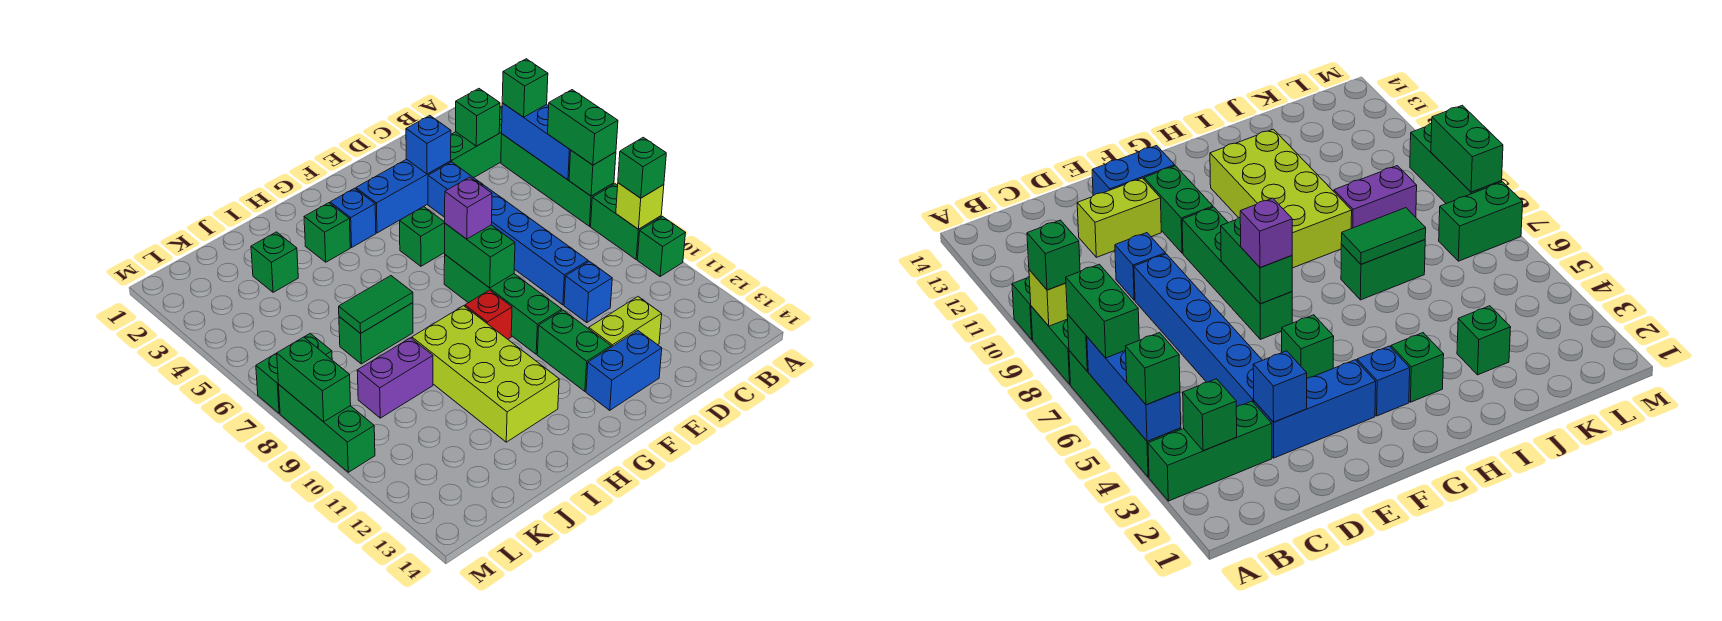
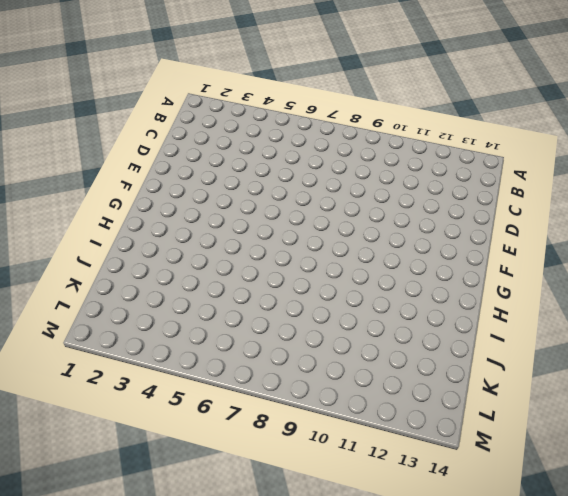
none -> green brick A3:C3 level 1
none -> green brick A4:A7 level 1
none -> green brick A8:A9 level 1
none -> green brick A10 level 1

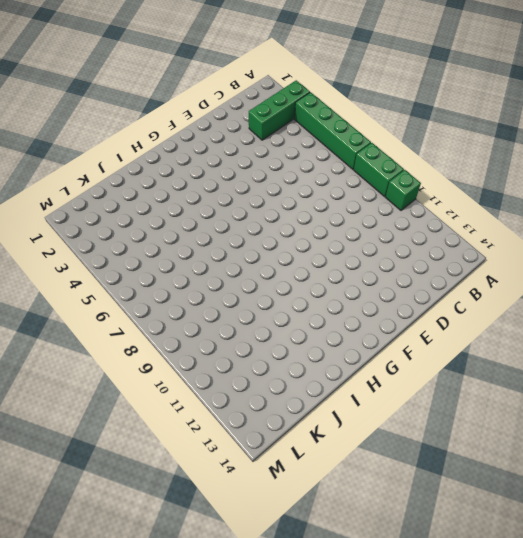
none -> blue brick D3:F3 level 1
none -> blue brick D4:D9 level 1
none -> blue brick D10 level 1
none -> lime brick D12:E12 level 1

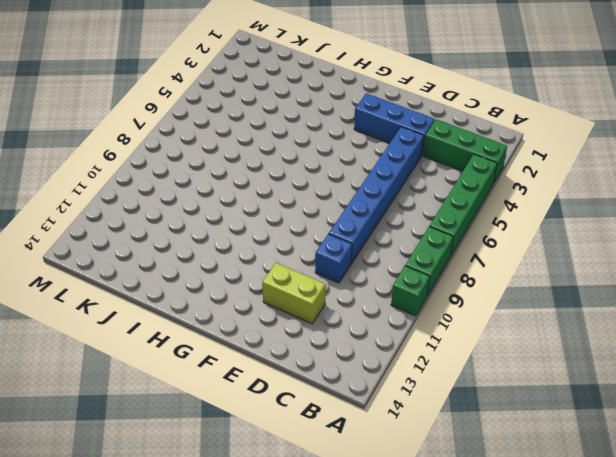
none -> blue brick E13:F13 level 1
none -> green brick F5 level 1
none -> green brick F7:F10 level 1
none -> green brick F11:F12 level 1

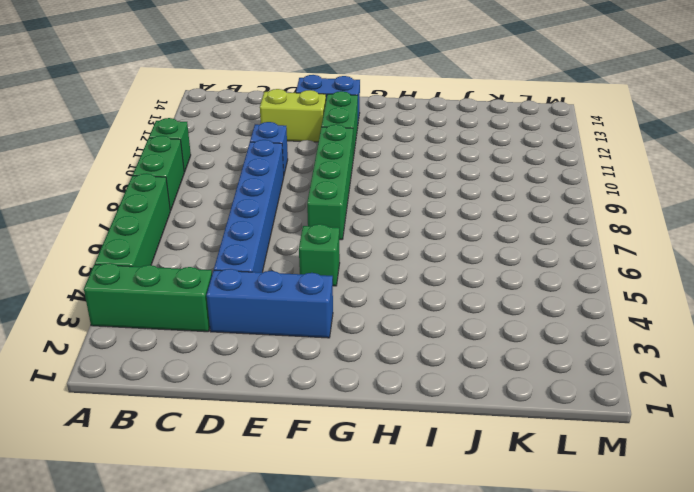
none -> blue brick G3 level 1
none -> red brick G9 level 1
none -> green brick H3 level 1
none -> lime brick H9:I12 level 1

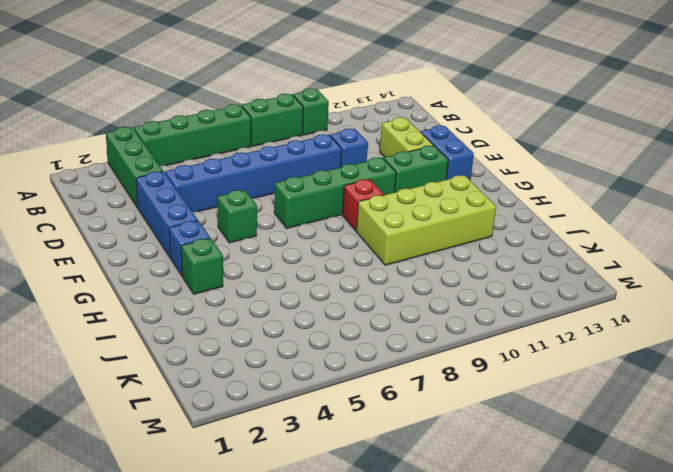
none -> green brick I7:J7 level 1
none -> green brick J3 level 1
none -> purple brick J9:K9 level 1
none -> green brick L7:M7 level 1

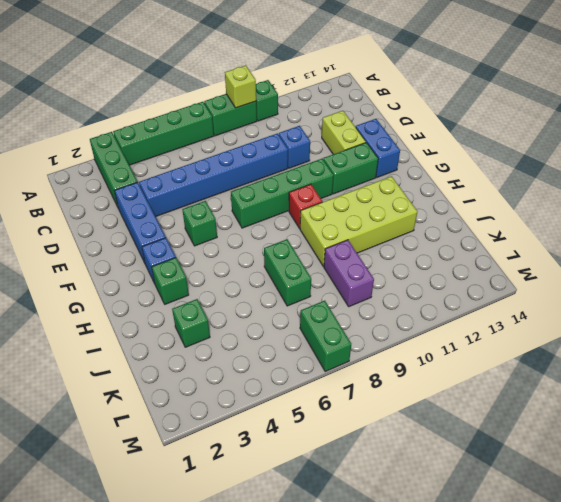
none -> green brick M8:M10 level 1
none -> blue brick A4:A6 level 2
none -> green brick A7 level 2
none -> green brick B3 level 2

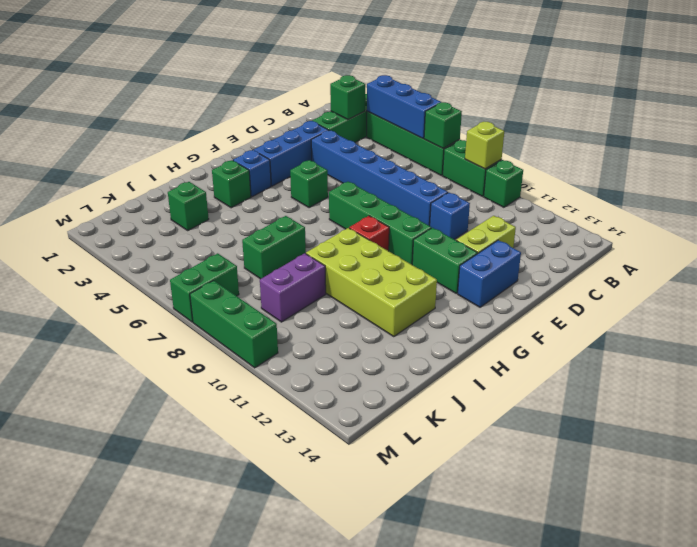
none -> blue brick D3 level 2
none -> green brick F7:F8 level 2
none -> green tile I7:J7 level 2
none -> green brick M8:M9 level 2

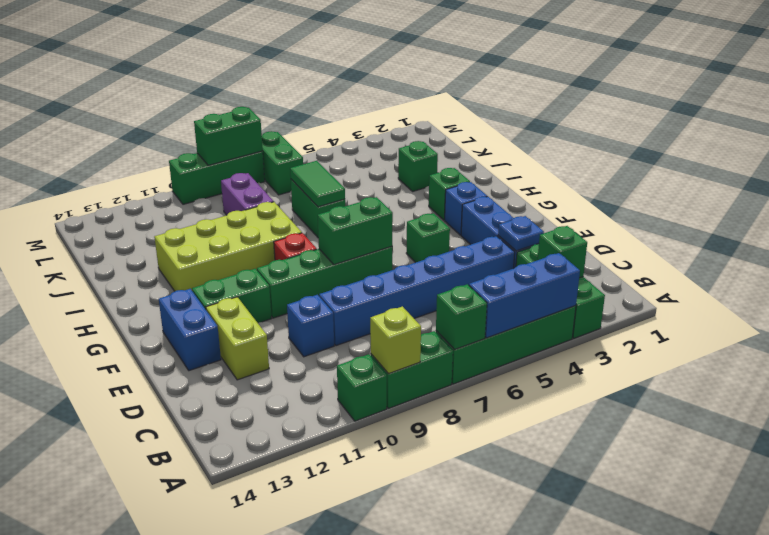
blue plate D3 level 2 -> blue brick D3 level 2
none -> green brick A4 level 3
none -> green brick A6:A7 level 3
none -> green brick A9 level 3
none -> purple brick F7 level 3

